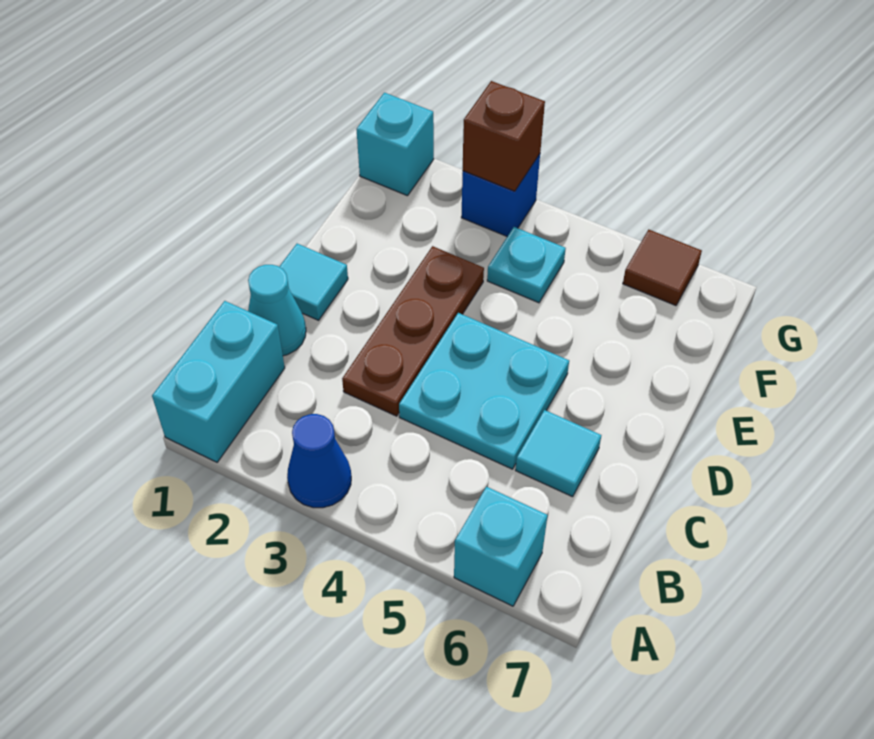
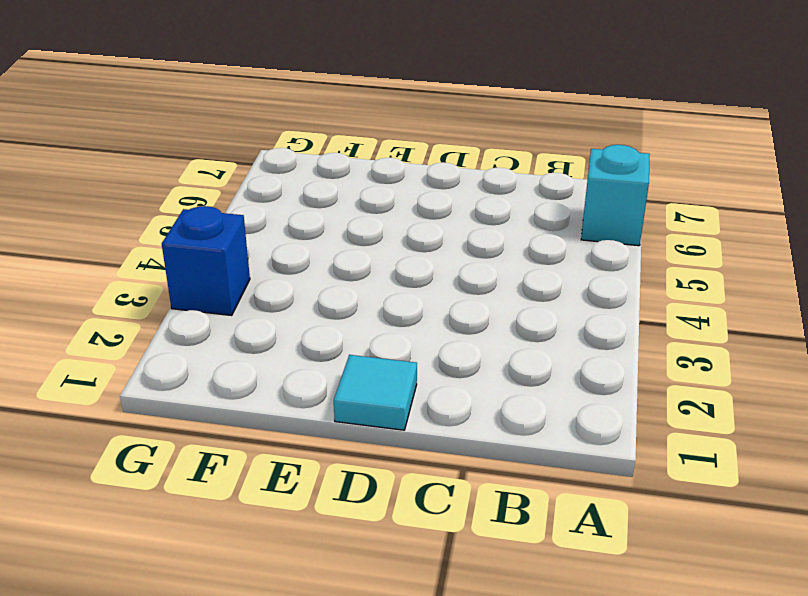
none -> cyan brick A1:B1 level 1
none -> blue cone A3 level 1
none -> cyan cone C1 level 1

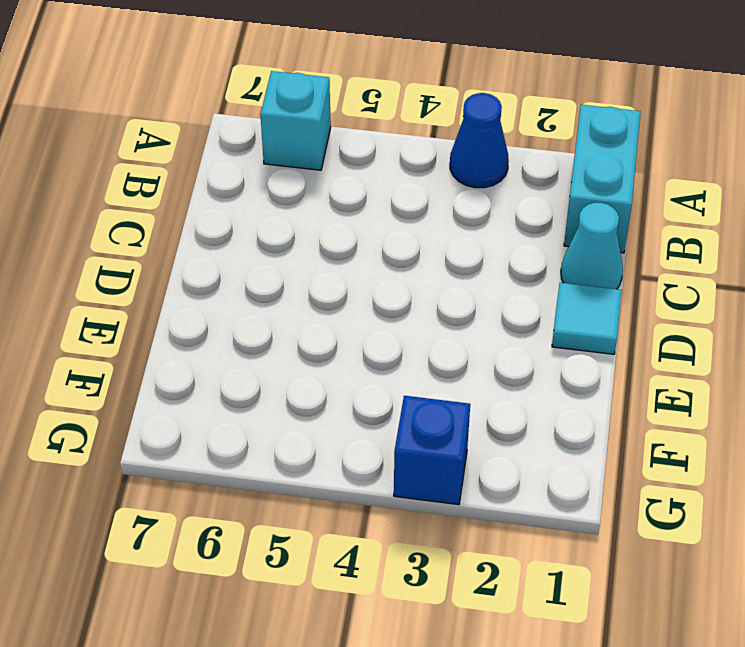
none -> brown plate C3:E3 level 1
none -> cyan plate C4:D5 level 1
none -> cyan tile C6 level 1

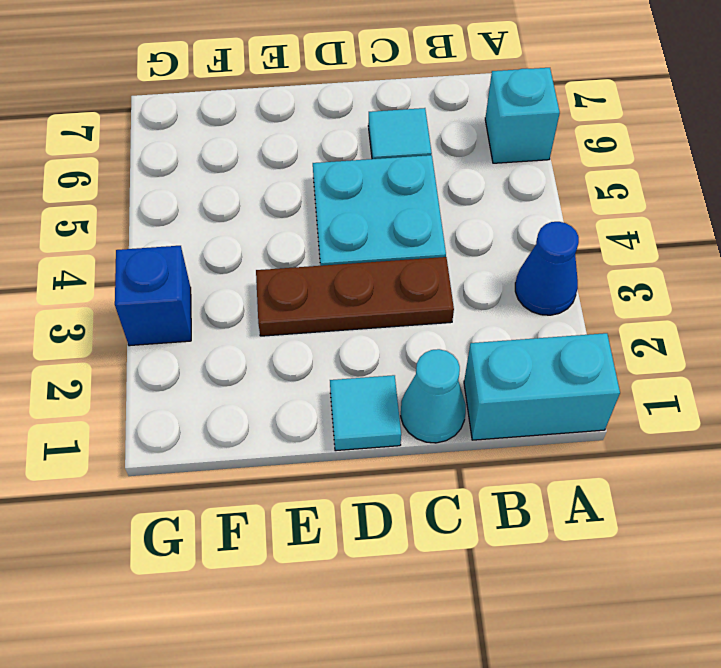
none -> cyan plate F4 level 1
none -> cyan brick G1 level 1
none -> brown tile G6 level 1

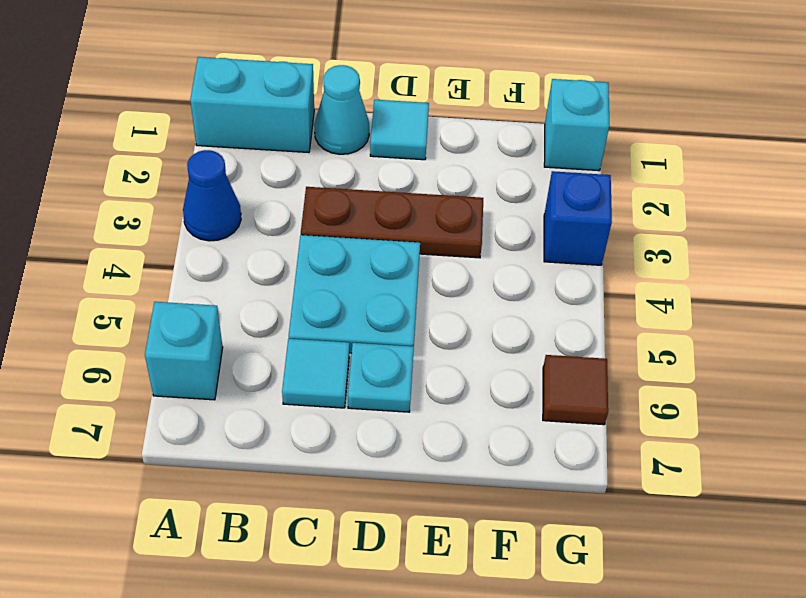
cyan plate D6 level 1 -> cyan plate F4 level 1
none -> brown brick G3 level 2

